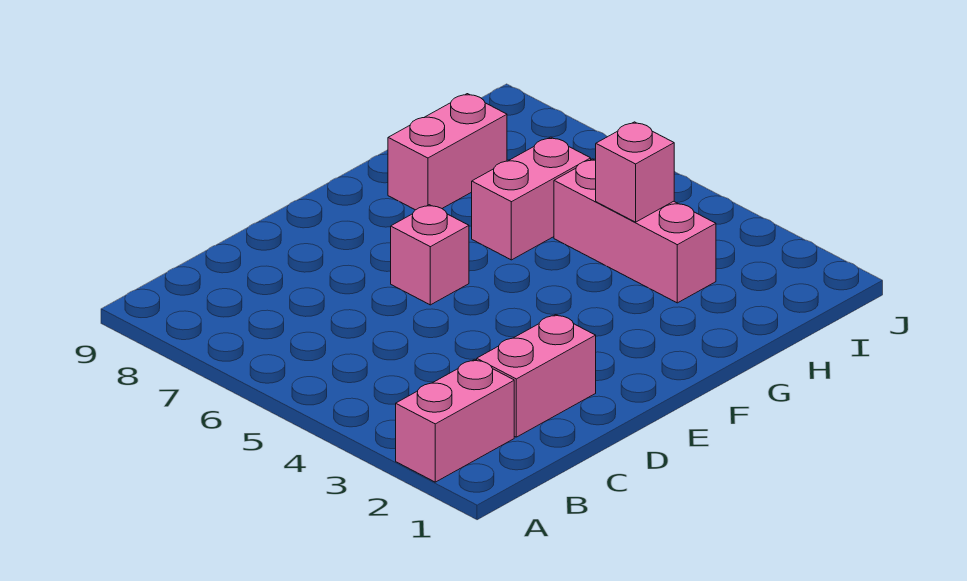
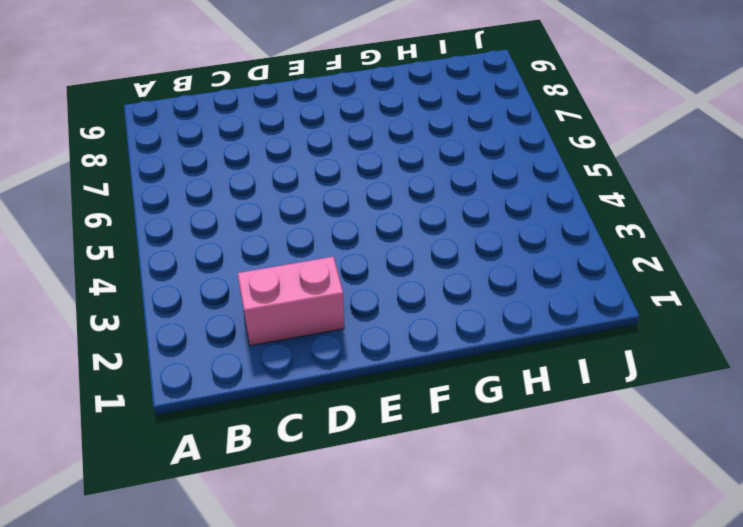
none -> pink brick A2:B2 level 1
none -> pink brick E6 level 1

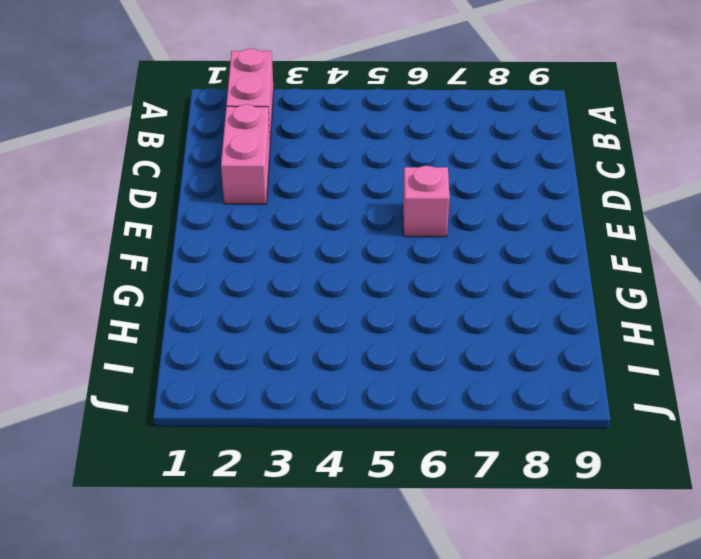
none -> pink brick G6:H6 level 1
none -> pink brick G8:H8 level 1

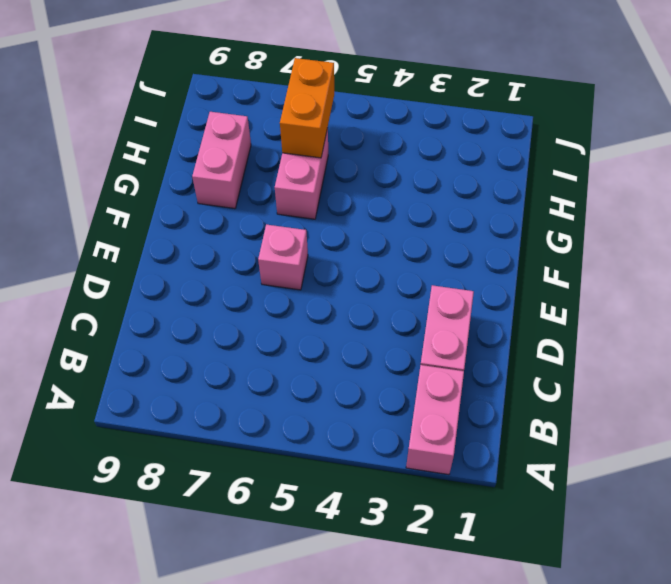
orange brick H6:I6 level 2 -> none
none -> pink brick H3:H5 level 1
none -> pink brick H4 level 2

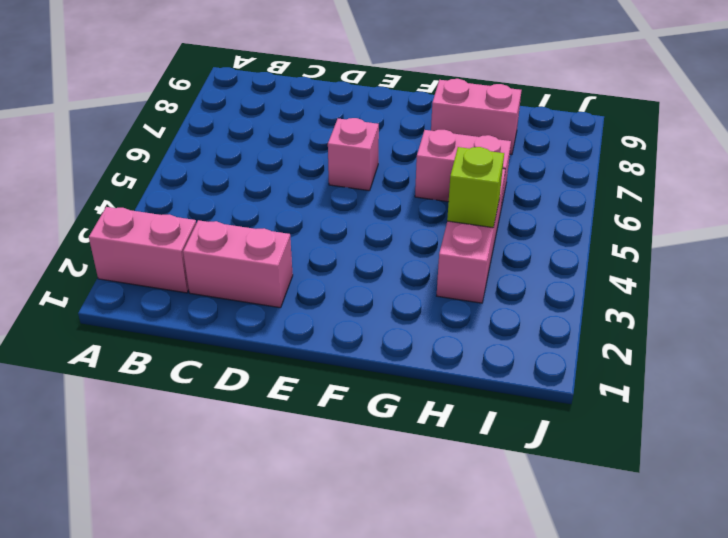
lime brick H4 level 2 -> pink brick H4 level 2

